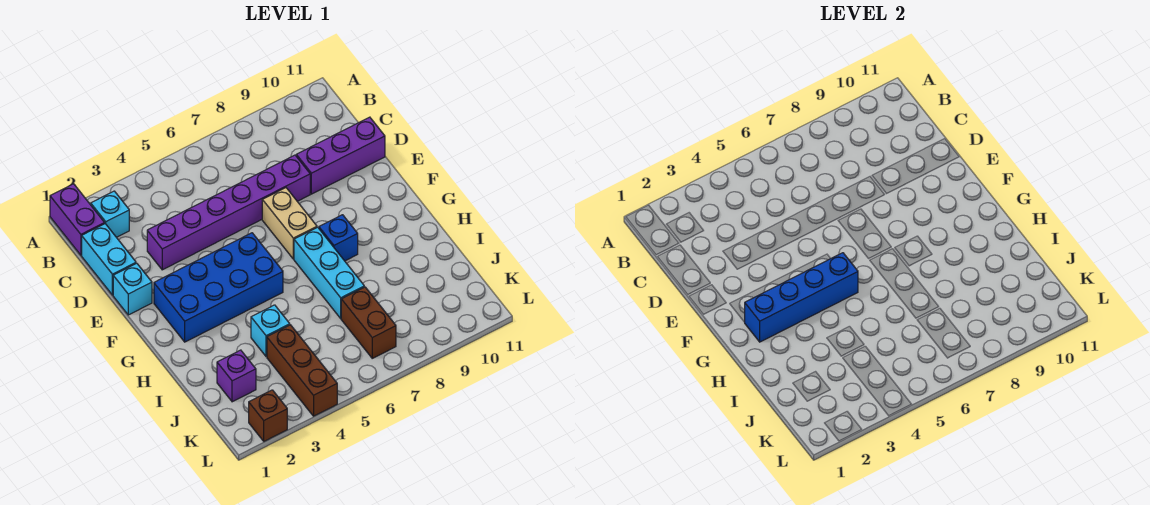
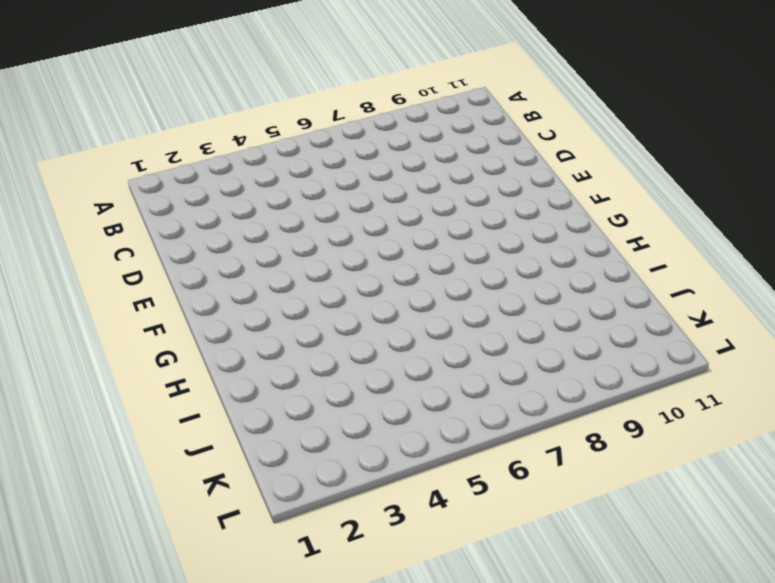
none -> purple brick A1:B1 level 1
none -> cyan brick B2 level 1
none -> cyan brick C1:D1 level 1

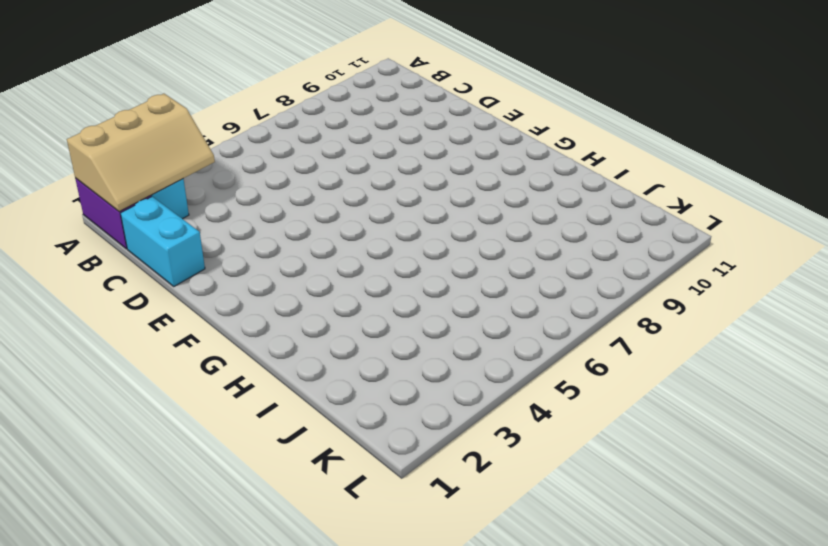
tan slope A1:B3 level 2 top A -> none
none -> purple brick D3:D8 level 1
none -> purple brick D9:D11 level 1
none -> cyan brick E1 level 1

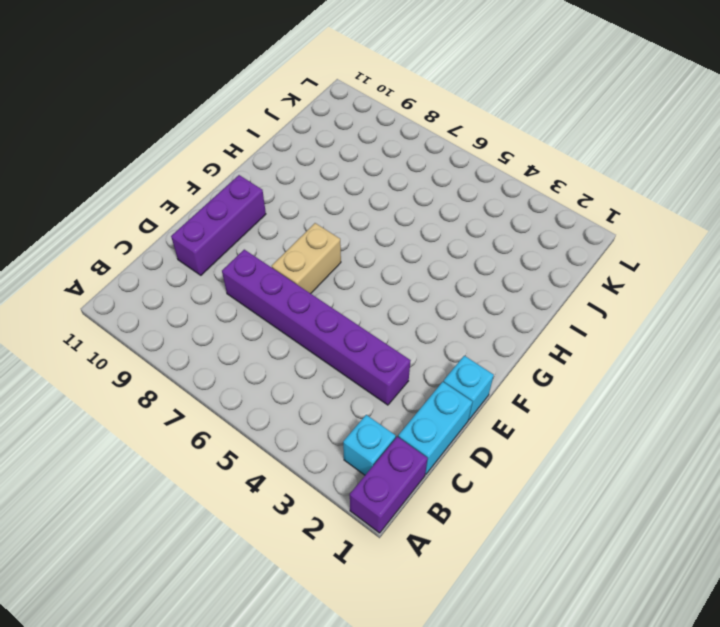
purple brick D10:F10 level 1 -> purple brick D9:D11 level 1
none -> blue brick F2:G5 level 1
none -> cyan brick G7:I7 level 1
none -> blue brick G8 level 1

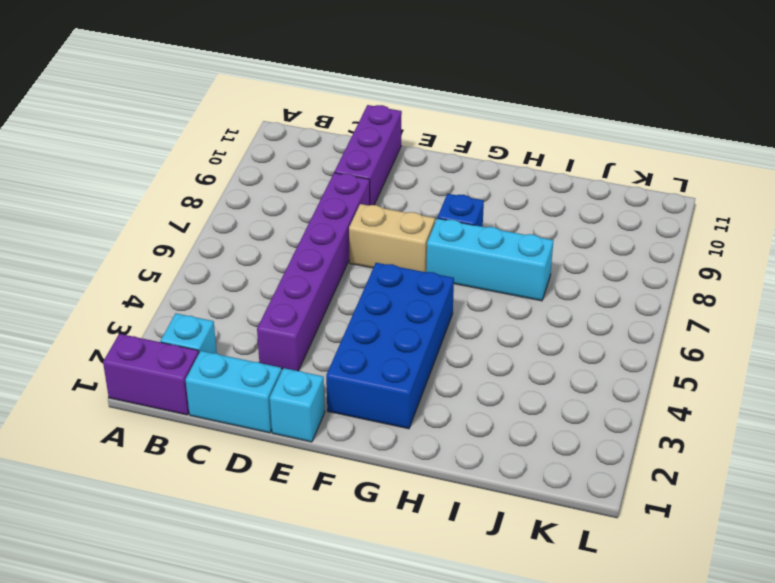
none -> cyan brick I4 level 1
none -> purple brick J2 level 1
none -> brown brick J4:L4 level 1

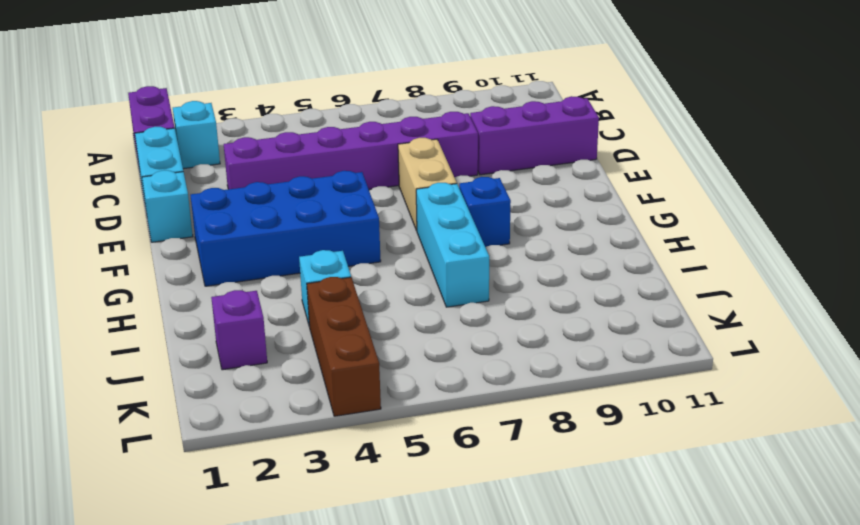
none -> brown brick J7:K7 level 1
none -> brown brick L2 level 1
none -> blue brick G2:G5 level 2

